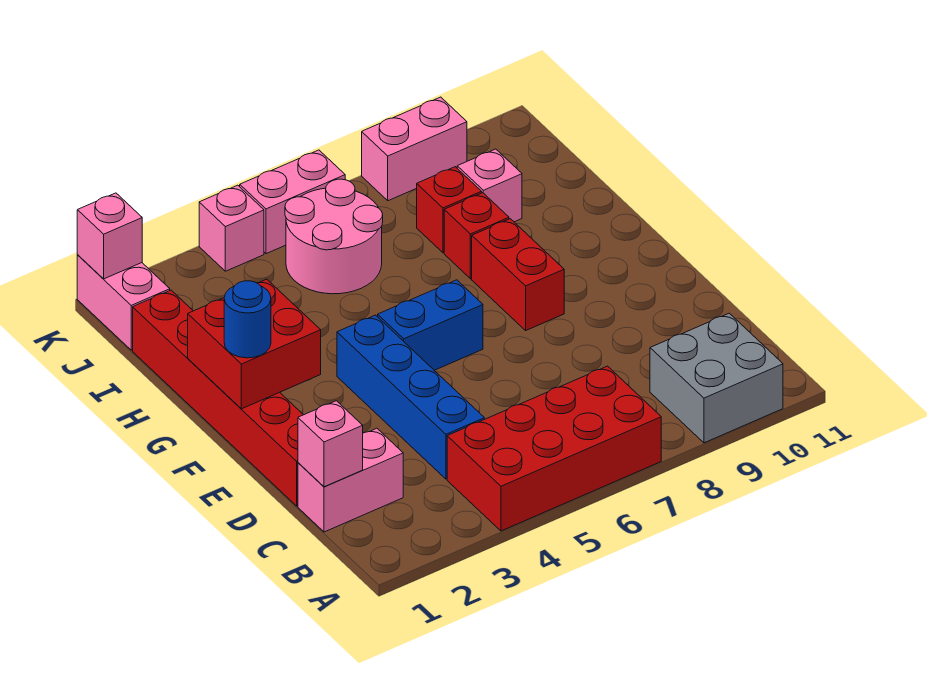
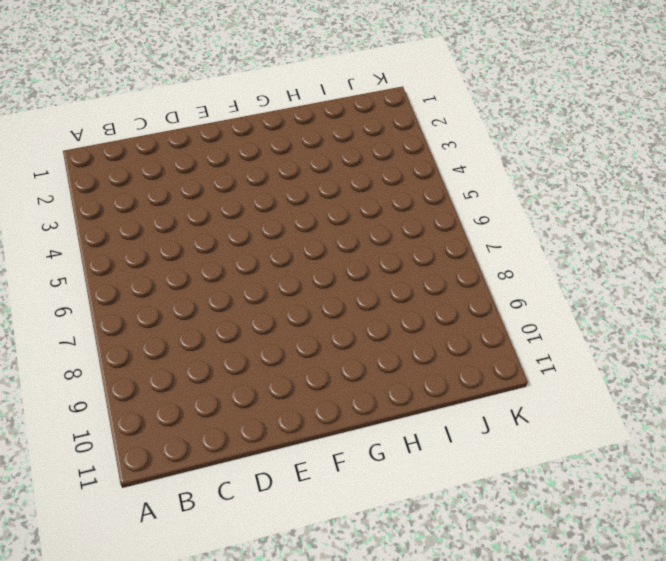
none -> red brick A4:B7 level 1
none -> grey brick A9:B10 level 1
none -> pink brick C1:C2 level 1

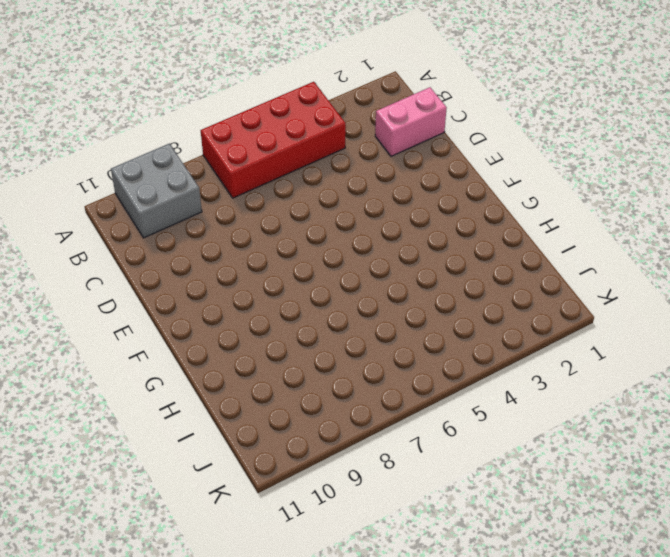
none -> blue brick C4:F4 level 1
none -> red brick D1:I1 level 1
none -> blue brick F5:F6 level 1

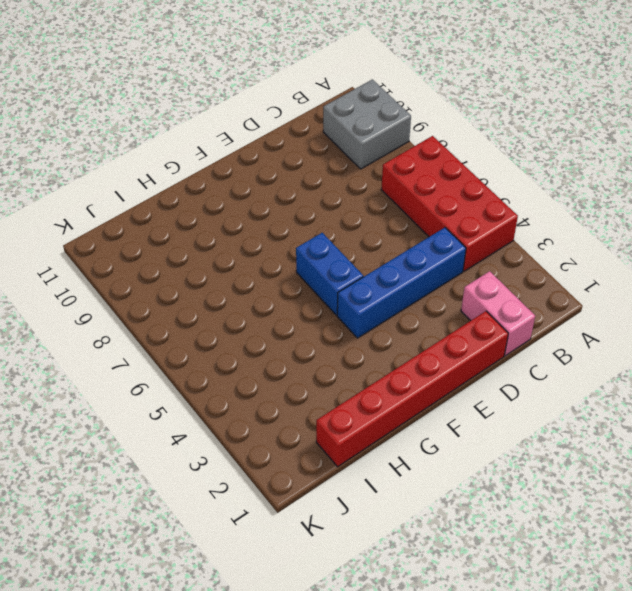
none -> red brick F8:G8 level 1
none -> red brick H8 level 1
none -> pink round brick I5:J6 level 1

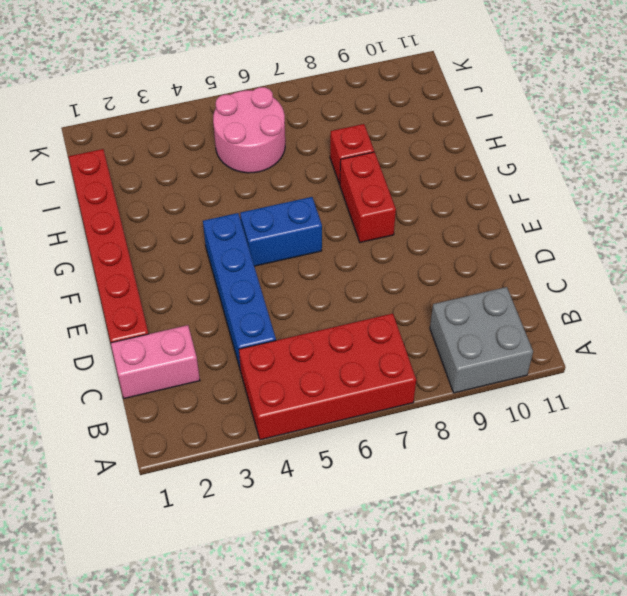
none -> red brick I8 level 1
none -> pink brick I9 level 1
none -> pink brick J1:K1 level 1

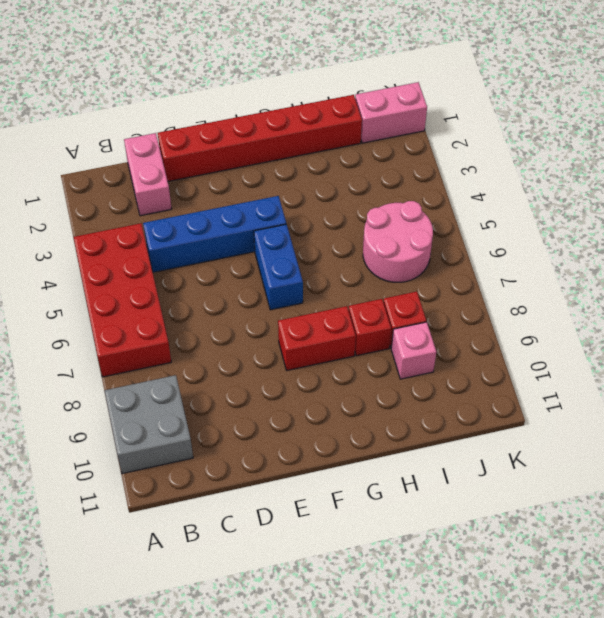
none -> pink brick K4 level 1
none -> pink brick K5:K6 level 1
none -> pink brick K8:K9 level 1

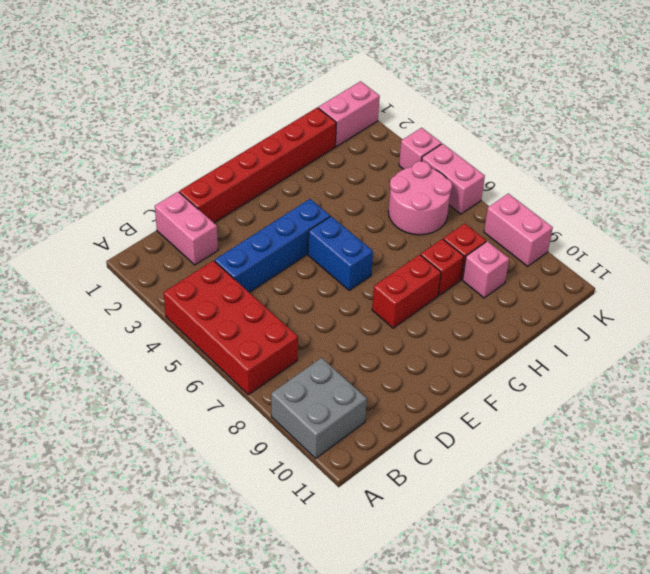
none -> pink brick C1 level 2
none -> red brick F1:G2 level 2
none -> pink brick K1 level 2

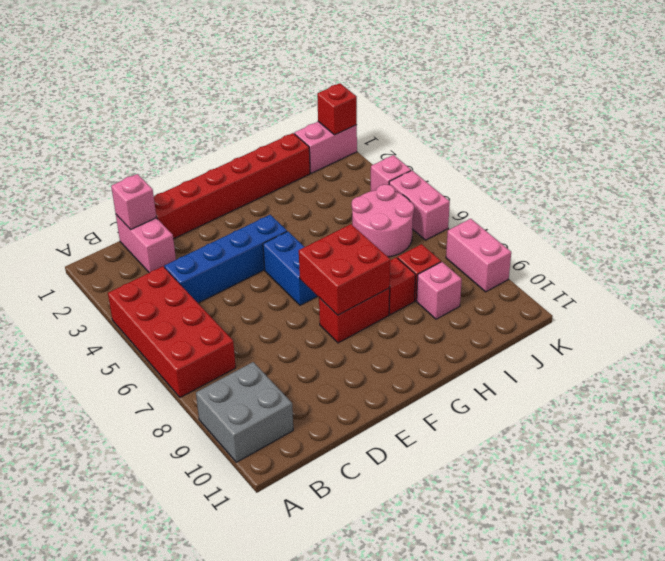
red brick F7:G8 level 2 -> red brick F1:G2 level 2
red brick K1 level 2 -> pink brick K1 level 2
none -> blue round brick F1 level 3

